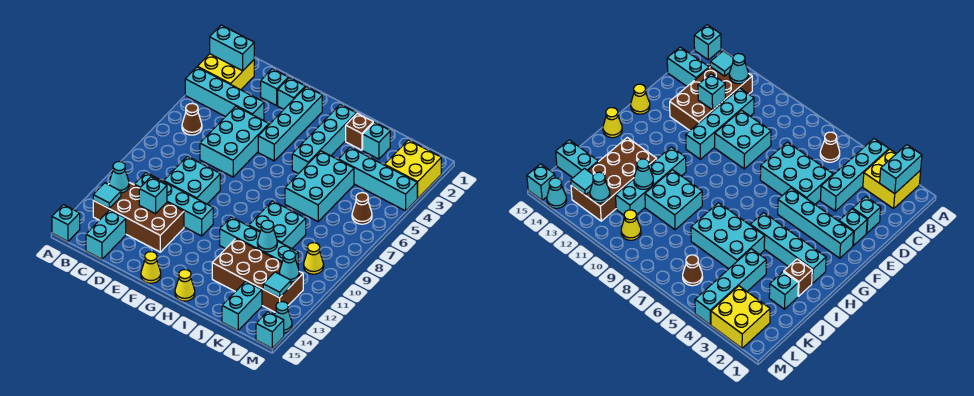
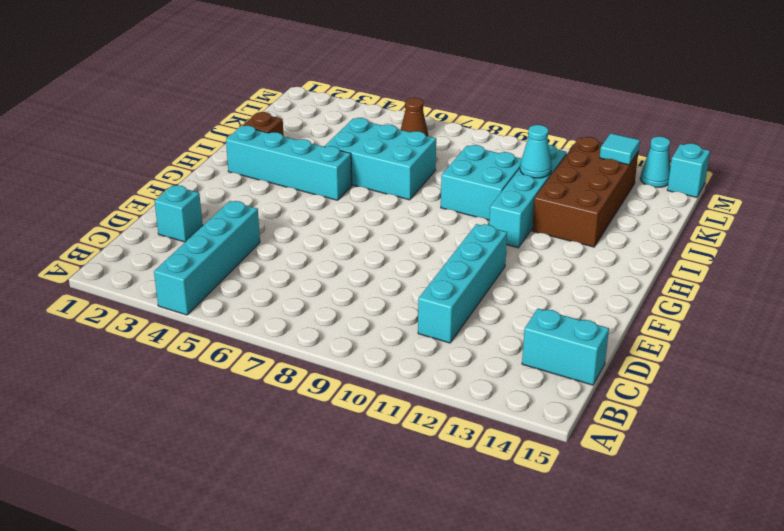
none -> yellow brick A2:B3 level 1
none -> cyan brick A15 level 1
none -> brown cone B6 level 1
none -> brown brick B12:E13 level 1

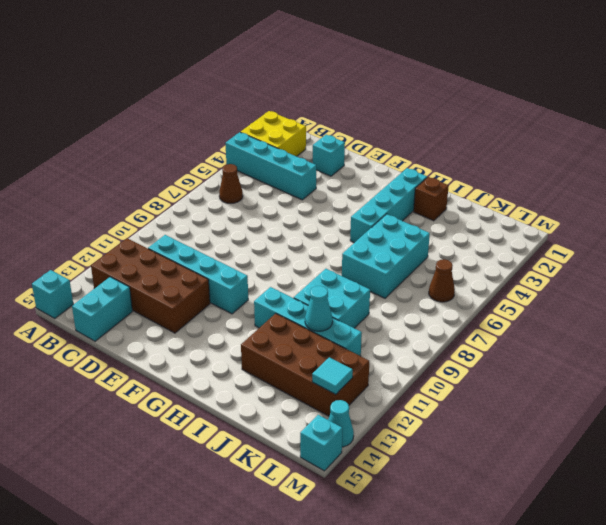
none -> cyan brick D5:E7 level 1
none -> cyan brick D9:E10 level 1
none -> cyan brick E2 level 1
none -> cyan brick F2:F5 level 1

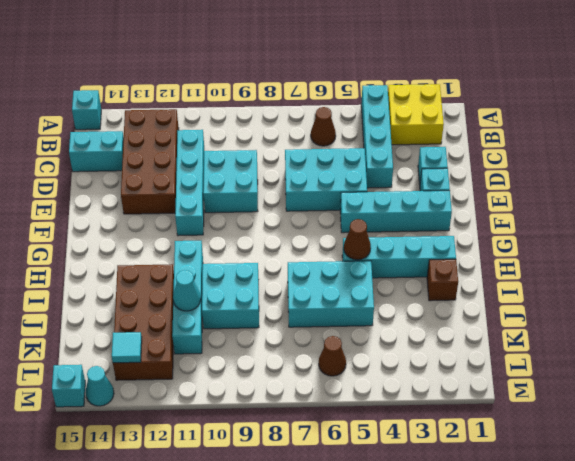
brown cone H5 level 2 -> none
none -> yellow cone F15 level 1
none -> yellow cone H15 level 1
none -> cyan brick J2 level 1
none -> cyan brick J4:M4 level 1

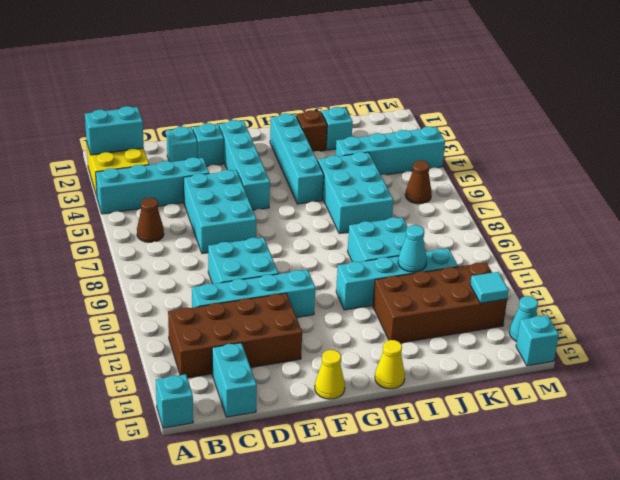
none -> cyan brick K14:K15 level 1
none -> yellow brick L2:M3 level 1
none -> yellow cone L10 level 1
none -> cyan cone B12 level 2

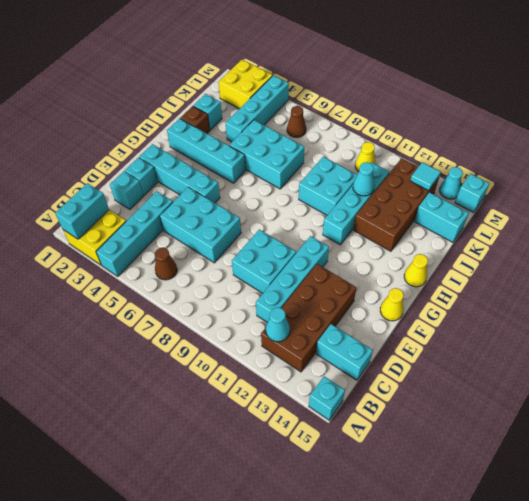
none -> cyan tile B13 level 2
none -> cyan brick D12 level 2
none -> cyan cone L12 level 2

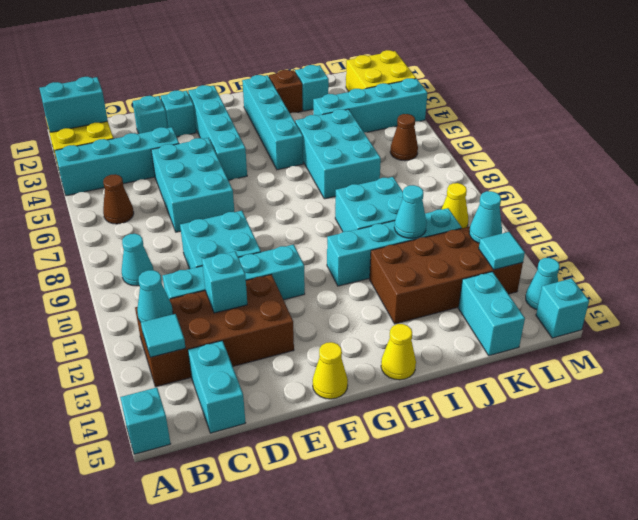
cyan cone B9 level 1 -> none

